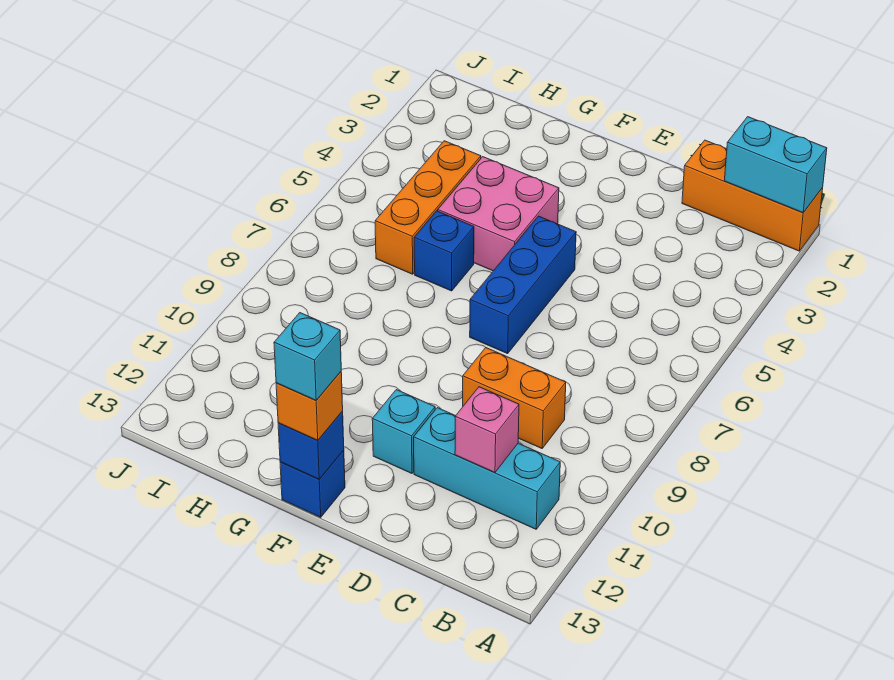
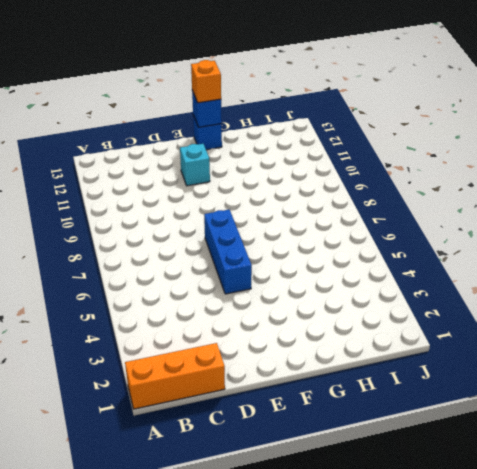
none -> cyan brick B11:D11 level 1
none -> orange brick C9:D9 level 1
none -> pink brick F4:G5 level 1

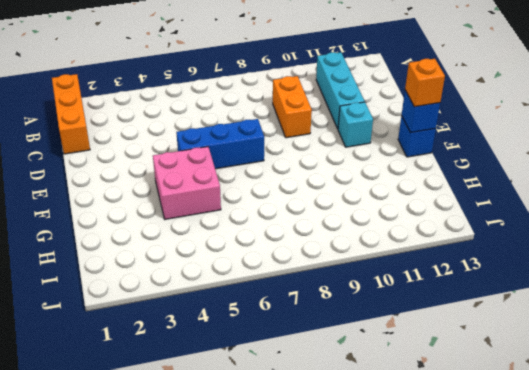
none -> blue brick G6 level 1
none -> orange brick H4:H6 level 1
none -> cyan brick A1:B1 level 2

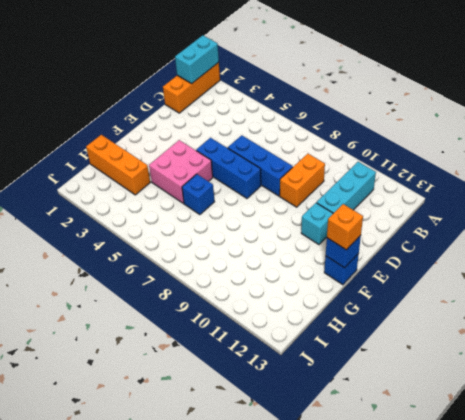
blue brick D6:D8 level 1 -> none
orange brick H1:H3 level 1 -> orange brick H4:H6 level 1
none -> pink brick C11 level 2
none -> cyan brick F13 level 4

